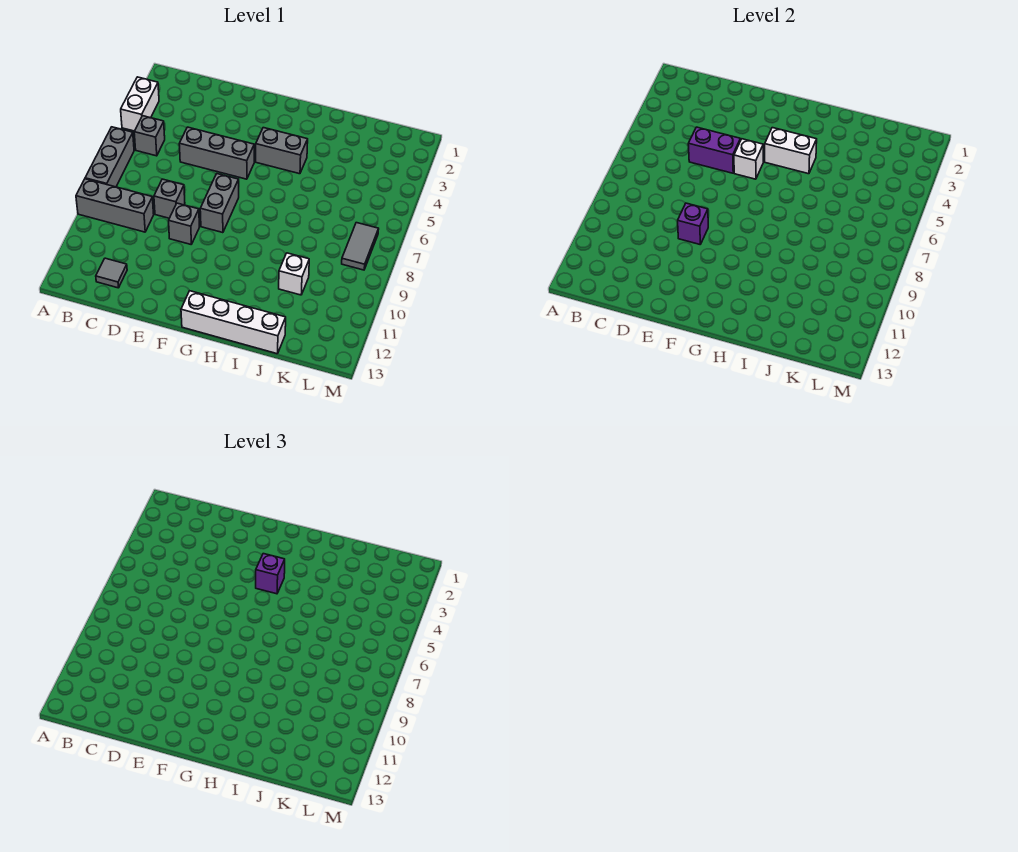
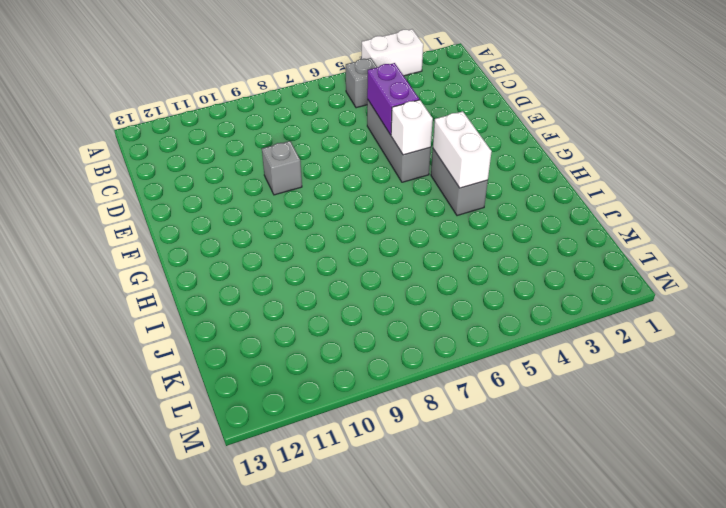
none -> grey brick A6:A8 level 1
none -> grey brick A9:C9 level 1
none -> grey tile C12 level 1

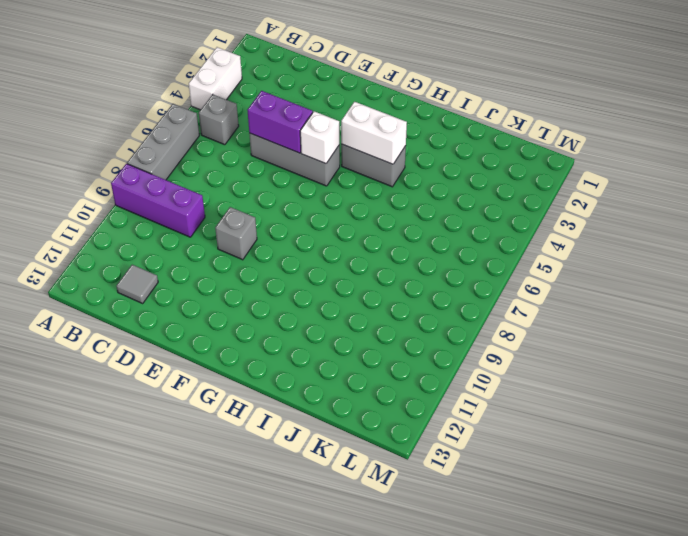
purple brick A9:C9 level 1 -> grey brick A9:C9 level 1
none -> grey brick D8 level 1
none -> grey brick F7:F8 level 1
none -> white brick G13:J13 level 1

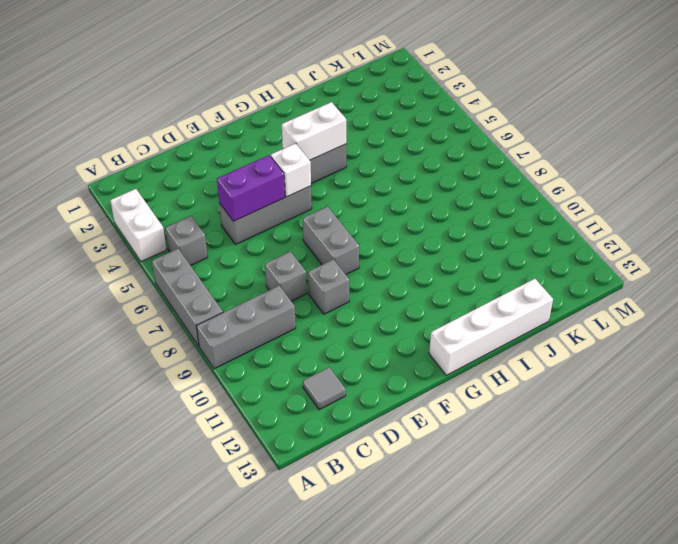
none -> white brick J10 level 1
none -> grey tile L7:L8 level 1
none -> purple brick E9 level 2

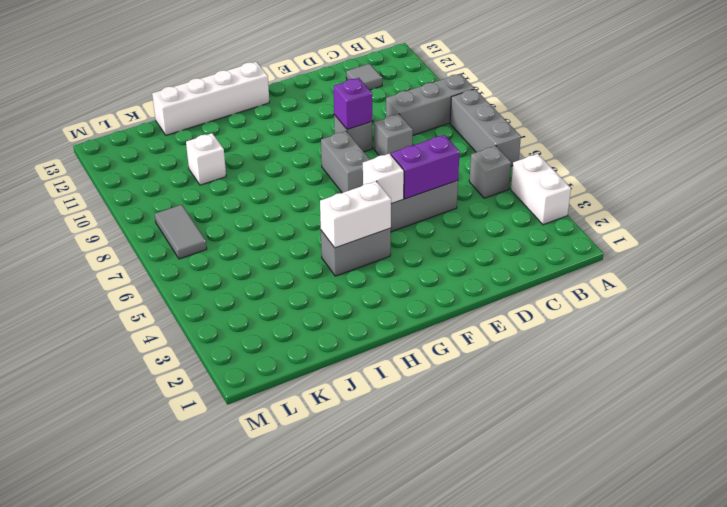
none -> purple brick G4 level 3

